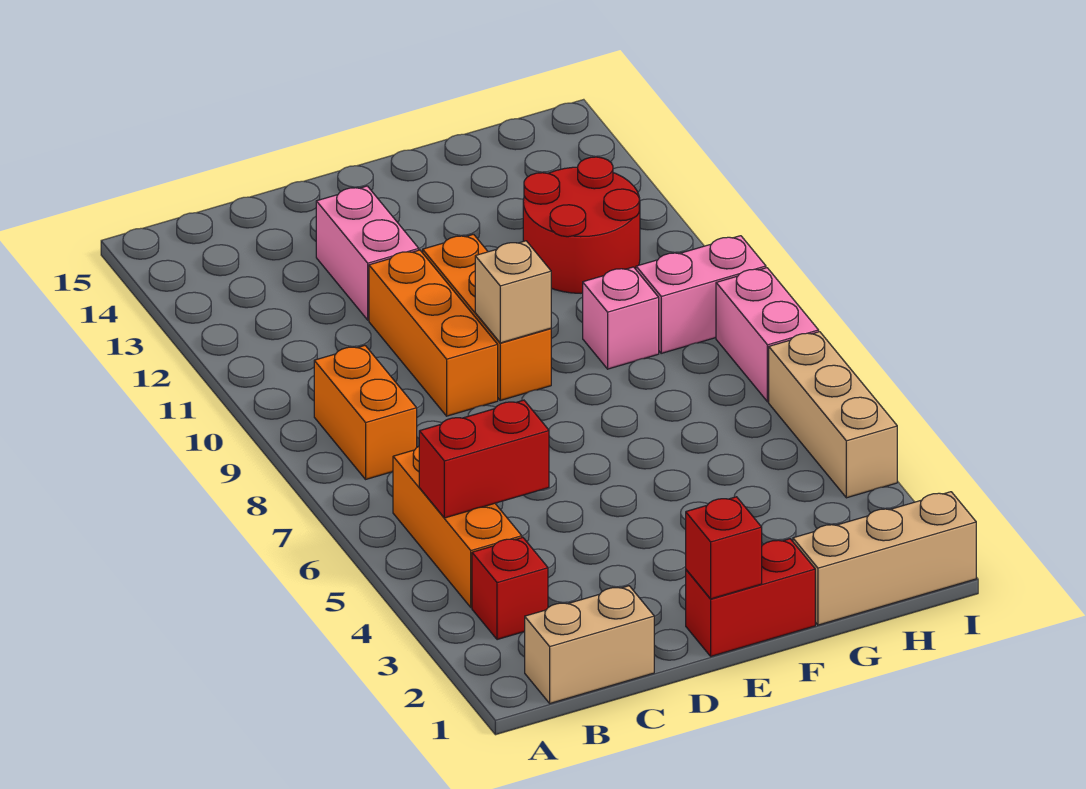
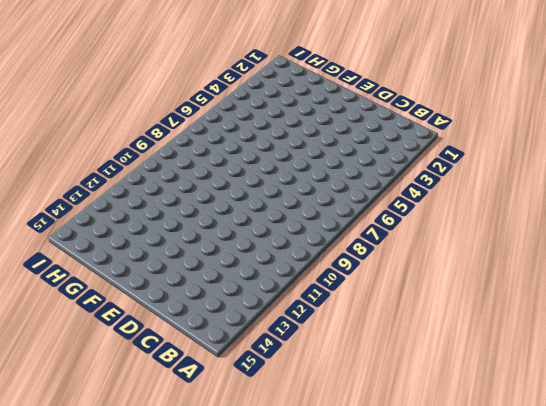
none -> tan brick B1:C1 level 1
none -> red brick B3 level 1
none -> orange brick B4:B6 level 1

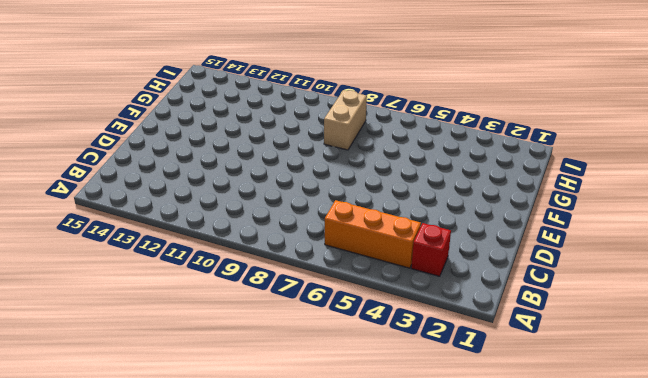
tan brick G8:H8 level 1 -> tan brick B1:C1 level 1
none -> orange brick B8:B9 level 1
none -> orange brick D9:D11 level 1
none -> pink brick D12:D13 level 1

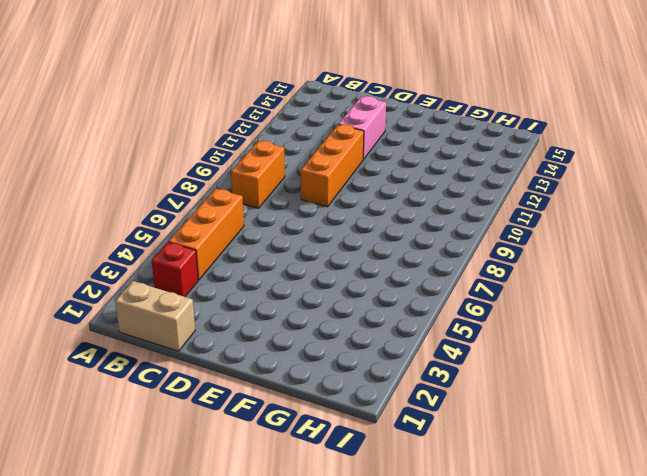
none -> red brick E1:F1 level 1
none -> orange brick E9:E11 level 1
none -> tan brick G1:I1 level 1

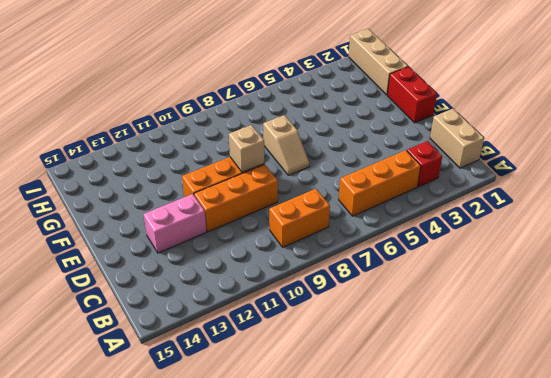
tan slope E7:F7 level 1 top F -> none
none -> pink brick G9 level 1
none -> red round brick G11:H12 level 1
none -> pink brick H9:I9 level 1

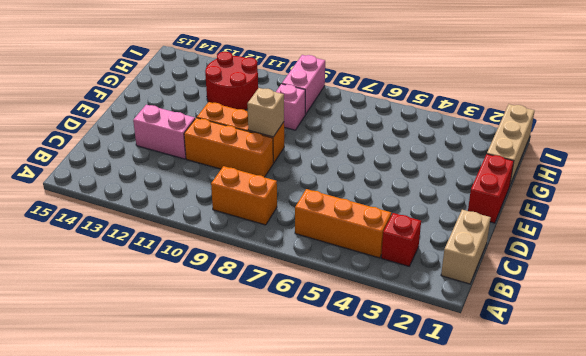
none -> tan brick I4:I6 level 1
none -> pink brick I7:I8 level 1
none -> red brick B5:C5 level 2

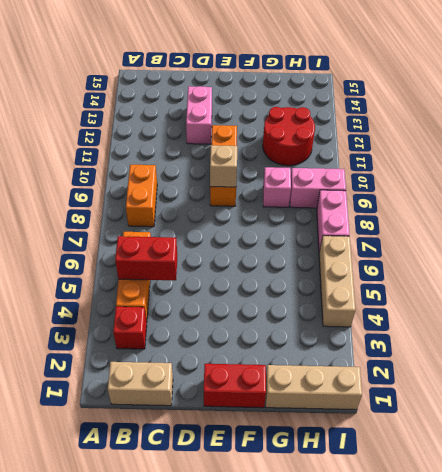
none -> orange brick D9:D11 level 1
none -> red brick E1 level 2

